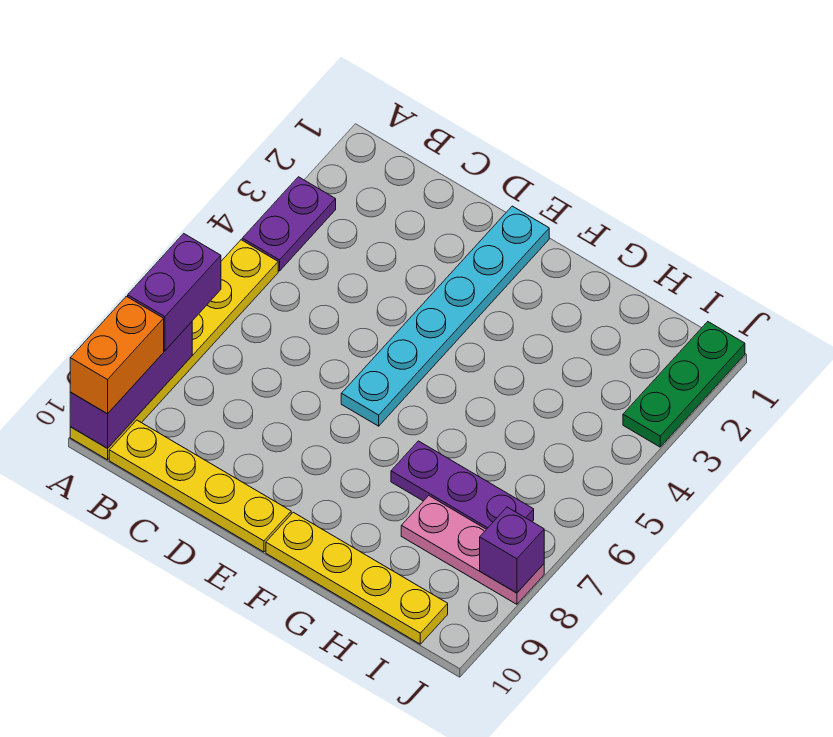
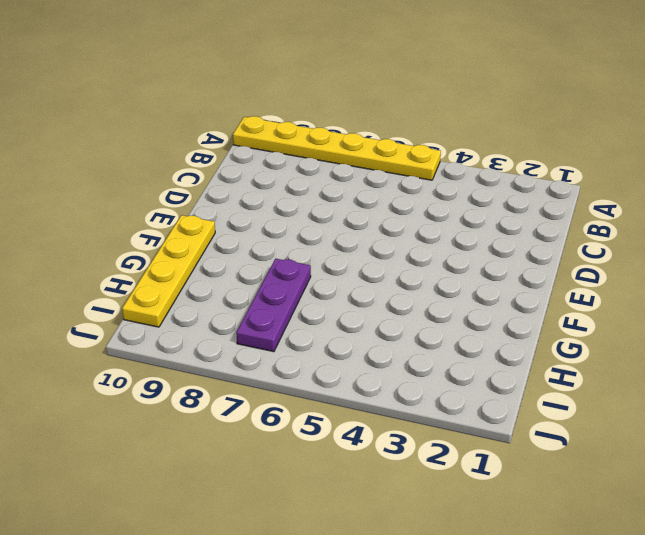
none -> purple plate A3:A4 level 1
none -> yellow plate B10:E10 level 1
none -> cyan plate E1:E6 level 1

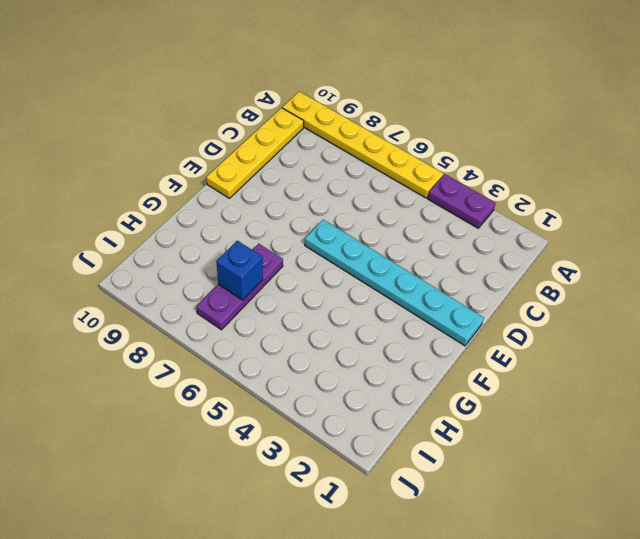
blue brick H7 level 2 -> none
none -> yellow plate F10:I10 level 1
none -> pink plate H8:J8 level 1
none -> green plate J1:J3 level 1

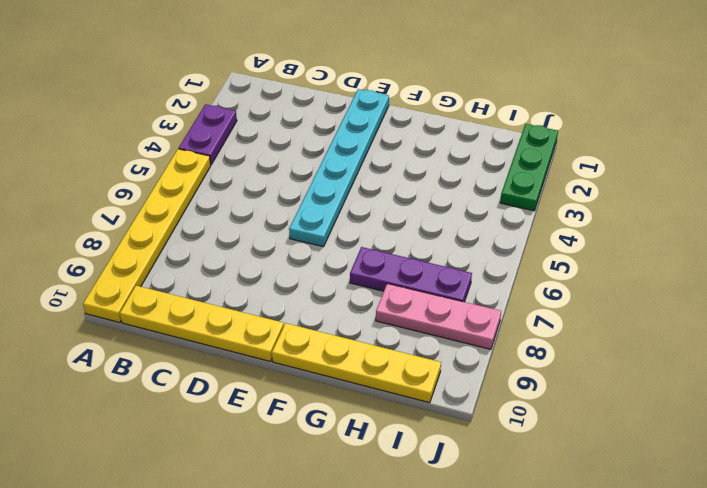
none -> purple brick A8:A10 level 2
none -> purple brick J8 level 2
none -> purple brick A7:A8 level 3

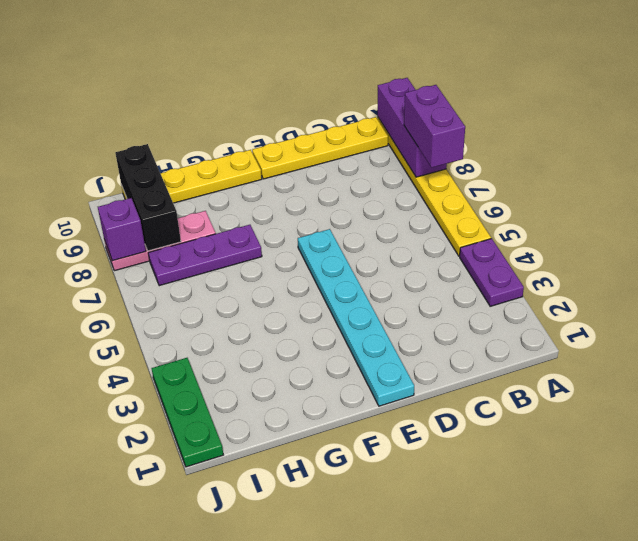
black brick I8:I10 level 2 -> none
none -> orange brick A9:A10 level 3

